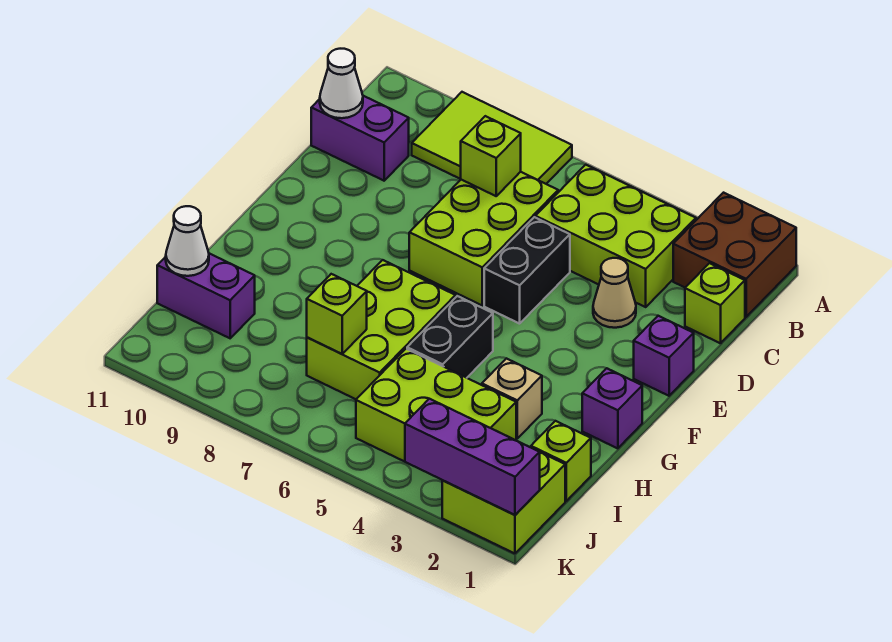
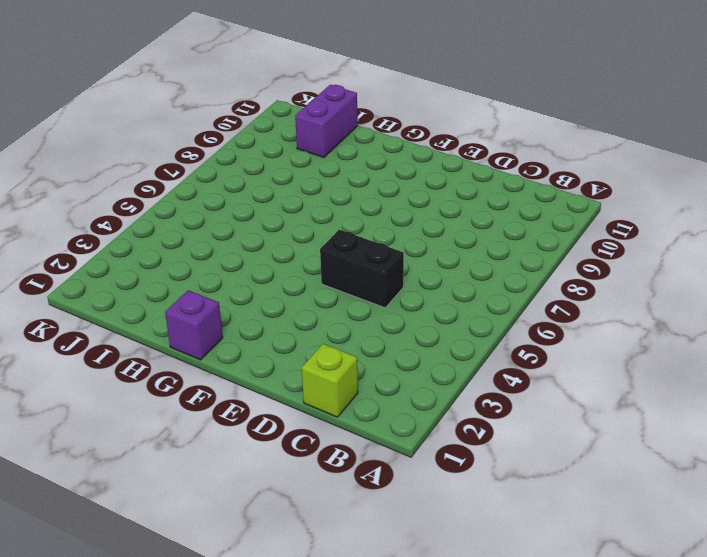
none -> brown brick A1:B2 level 1
none -> lime tile A7:B9 level 1
none -> lime brick B3:C5 level 1

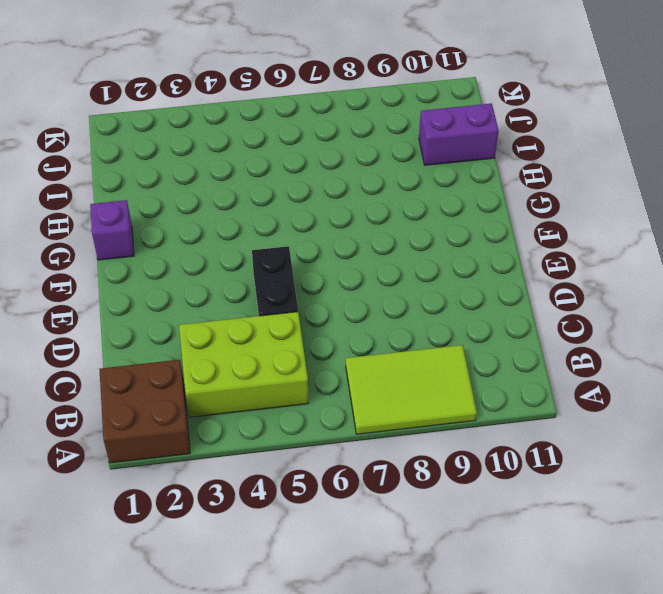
none -> lime brick C1 level 1
none -> lime brick C6:E7 level 1
none -> purple brick C10:C11 level 1

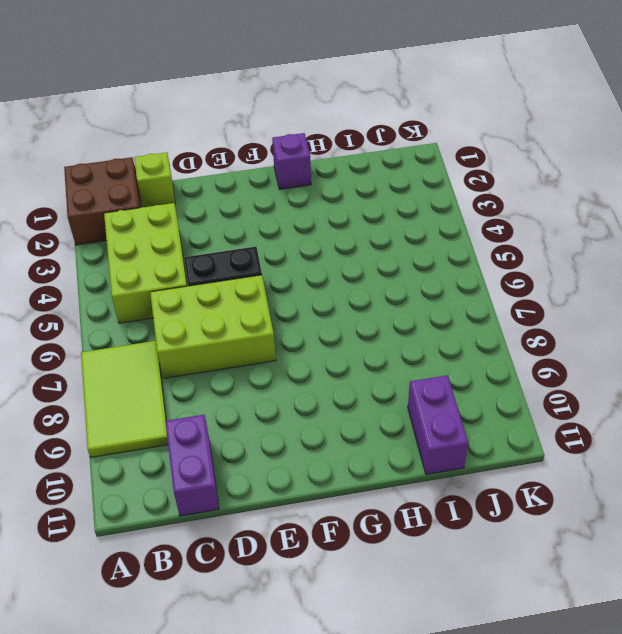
none -> tan cone D3 level 1
none -> purple brick E1 level 1
none -> black brick G5:H5 level 1

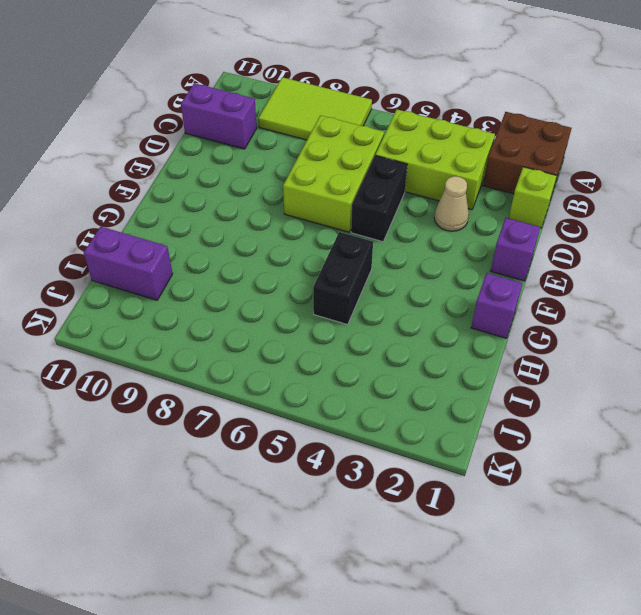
none -> lime brick G6:I7 level 1
none -> tan brick H3 level 1
none -> lime brick I1 level 1

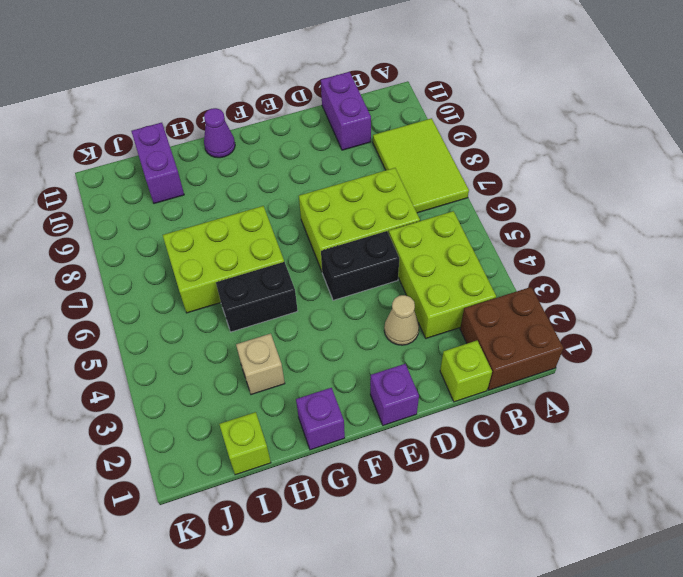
purple cone G11 level 1 -> none
none -> lime brick I3:J5 level 1
none -> lime brick J1:K2 level 1
none -> lime brick C7 level 2

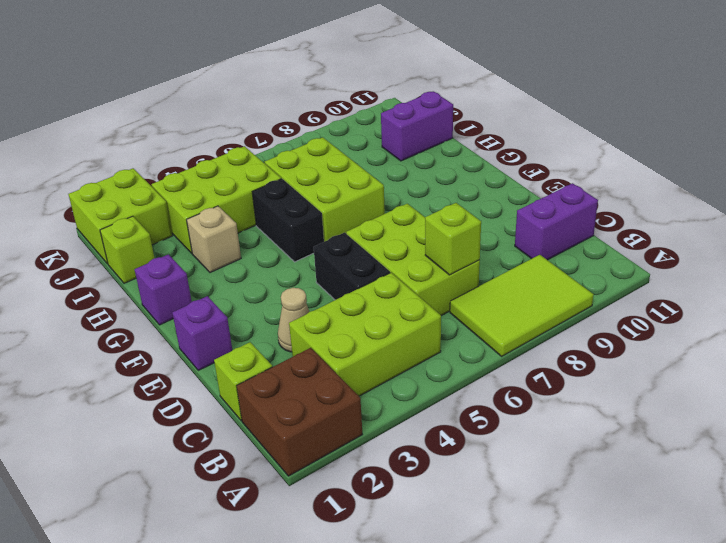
none -> white cone C11 level 2
none -> lime brick I7 level 2
none -> white cone I11 level 2

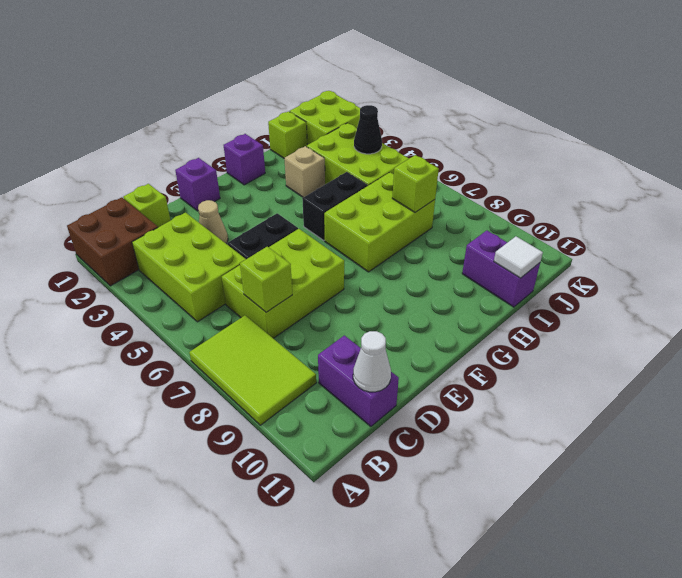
white tile I11 level 2 -> white cone I11 level 2
black cone J4 level 2 -> none
none -> purple brick K1:K3 level 2

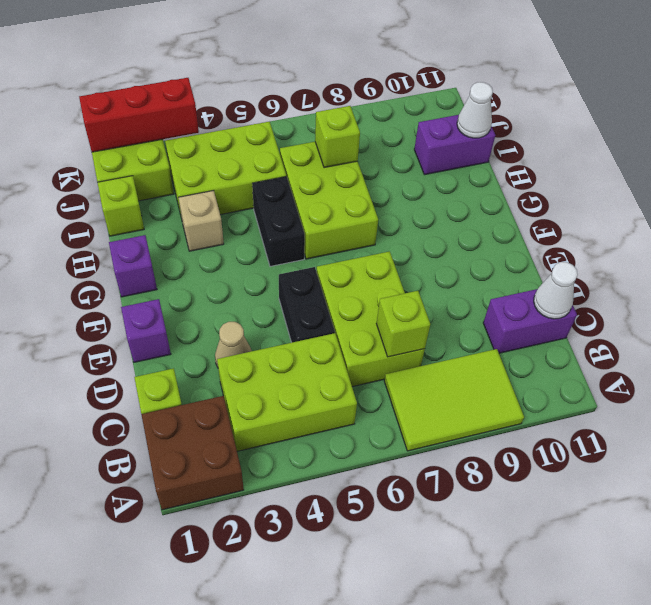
red brick K1:K3 level 2 -> purple brick K1:K3 level 2

